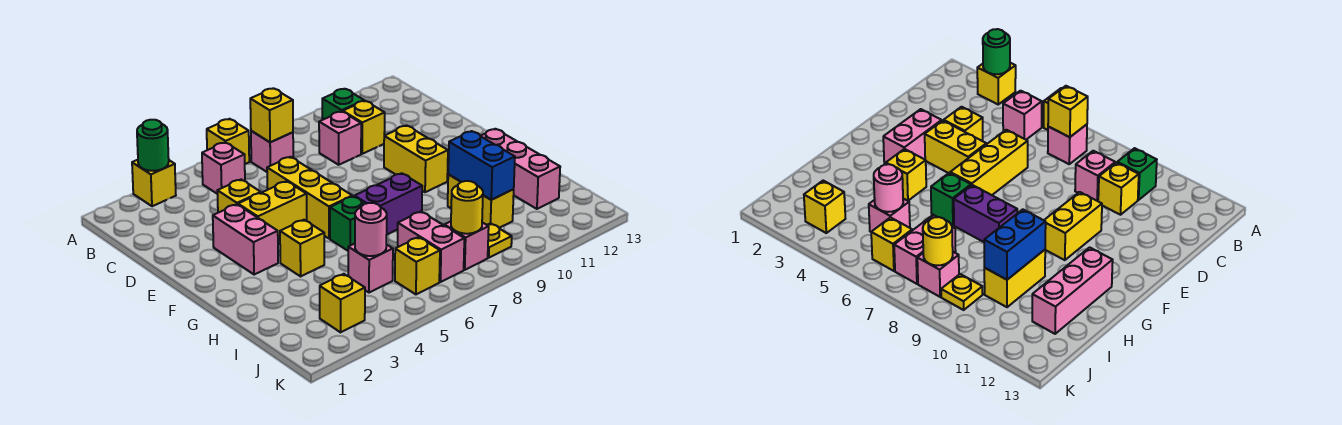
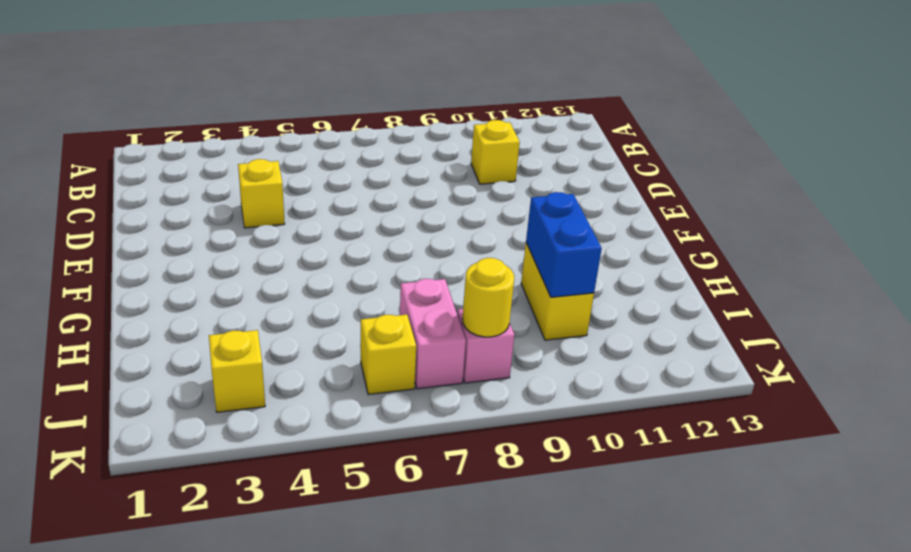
none -> yellow brick A3 level 1
none -> yellow brick A6 level 1
none -> pink brick B5 level 1

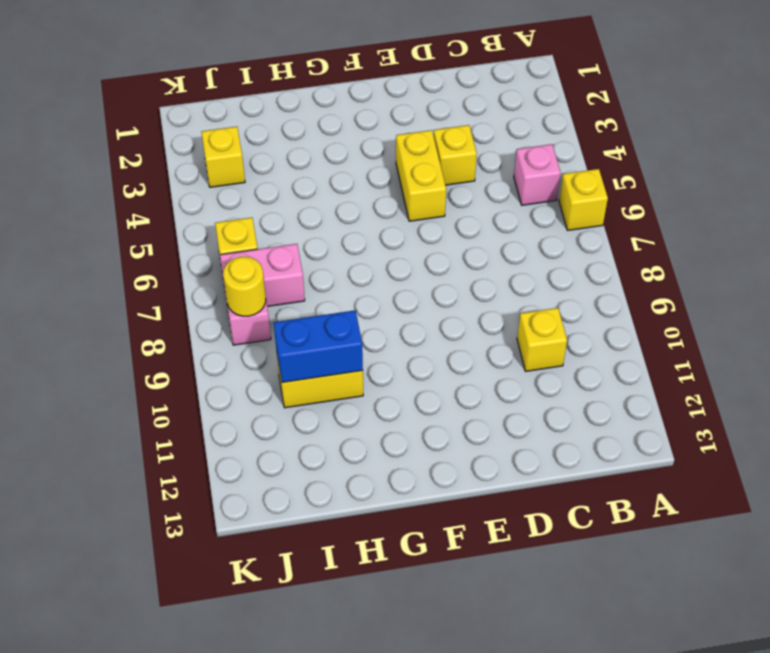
none -> yellow brick A3 level 1
none -> pink brick B7 level 1
none -> green brick B10 level 1

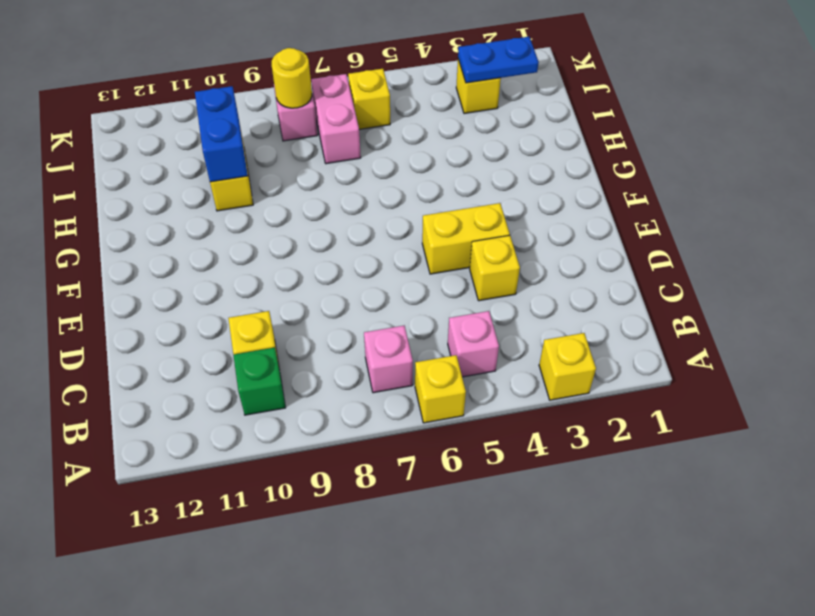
blue plate J2:J3 level 2 -> none
none -> pink brick C9 level 1
none -> yellow brick D6:F6 level 1
none -> pink brick E3:F3 level 1

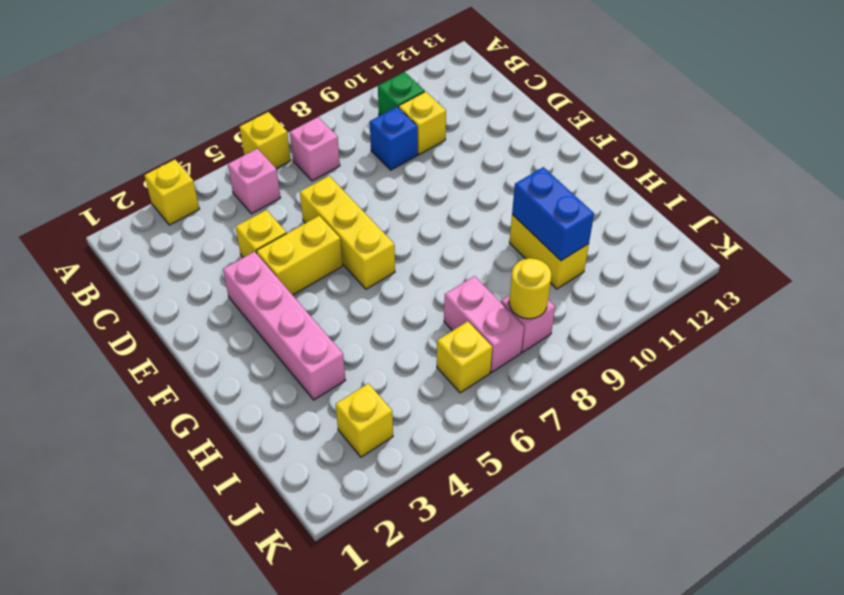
blue brick C9 level 1 -> pink brick C9 level 1
pink brick E3:H3 level 1 -> pink brick E3:F3 level 1
none -> yellow brick E10:F10 level 1
none -> yellow brick G4 level 1
none -> green brick G6 level 1

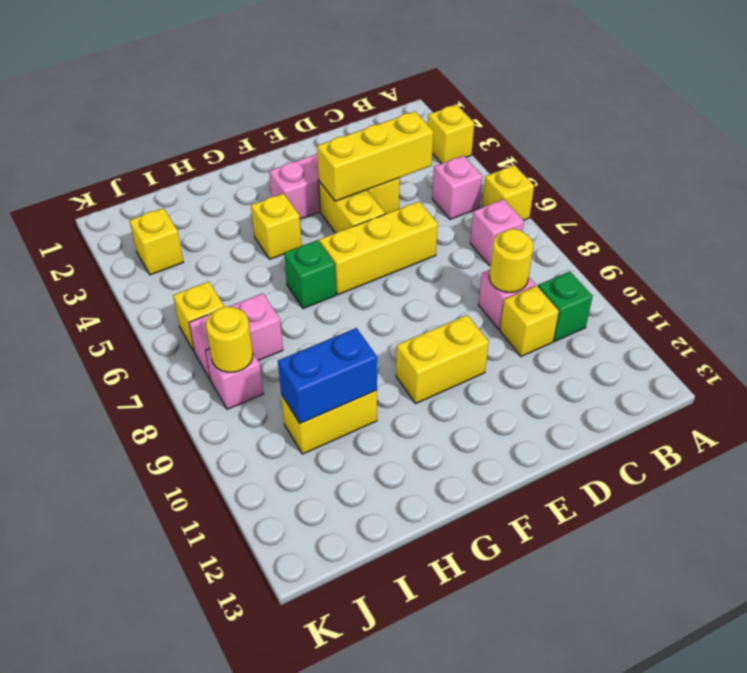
yellow brick C4:E4 level 2 -> none
yellow round brick C9 level 2 -> none
none -> purple brick G7:G8 level 1
none -> pink brick G12:I12 level 1
none -> pink brick I5 level 1

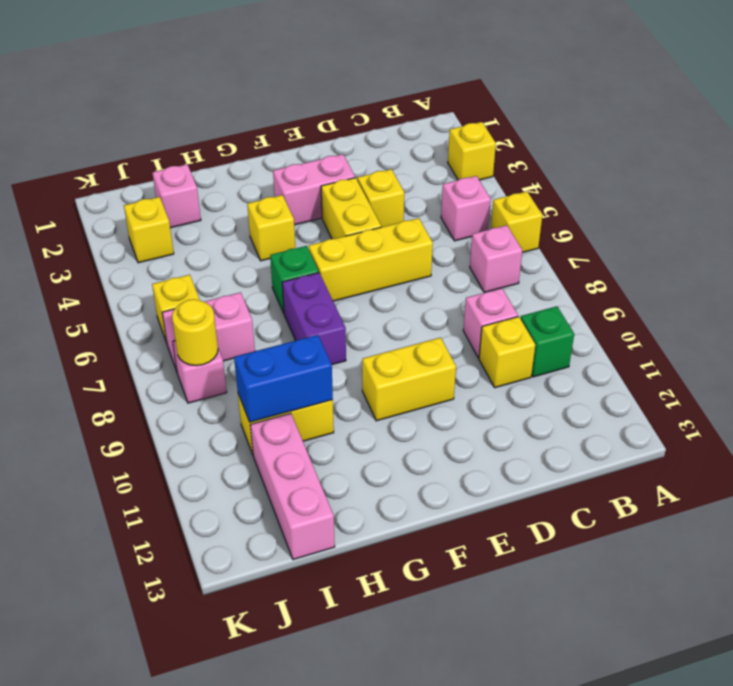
pink brick I2 level 1 -> pink brick I5 level 1
pink brick I11:I13 level 1 -> pink brick G12:I12 level 1
none -> yellow plate J9 level 1
none -> green round brick A3 level 2
none -> yellow brick B7 level 2

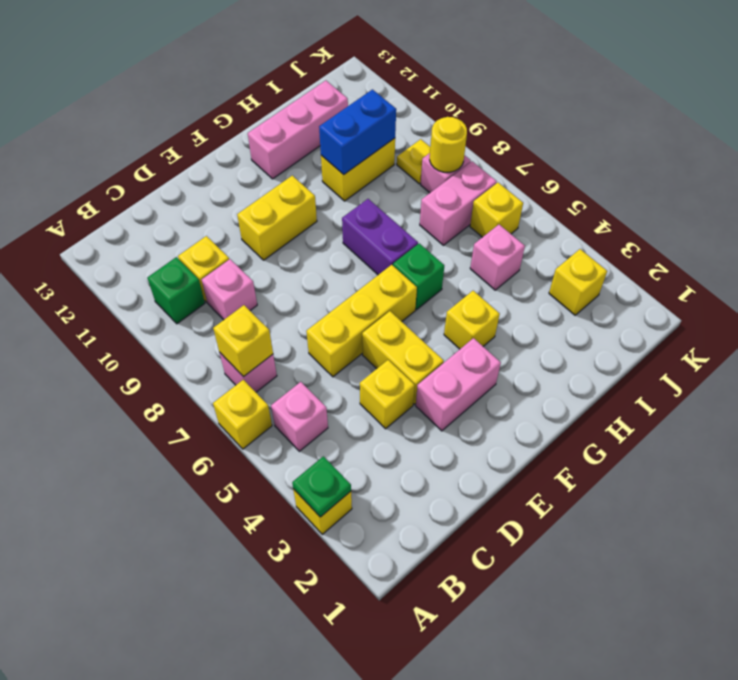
green plate A3 level 2 -> green round brick A3 level 2
none -> pink round brick I5 level 2

